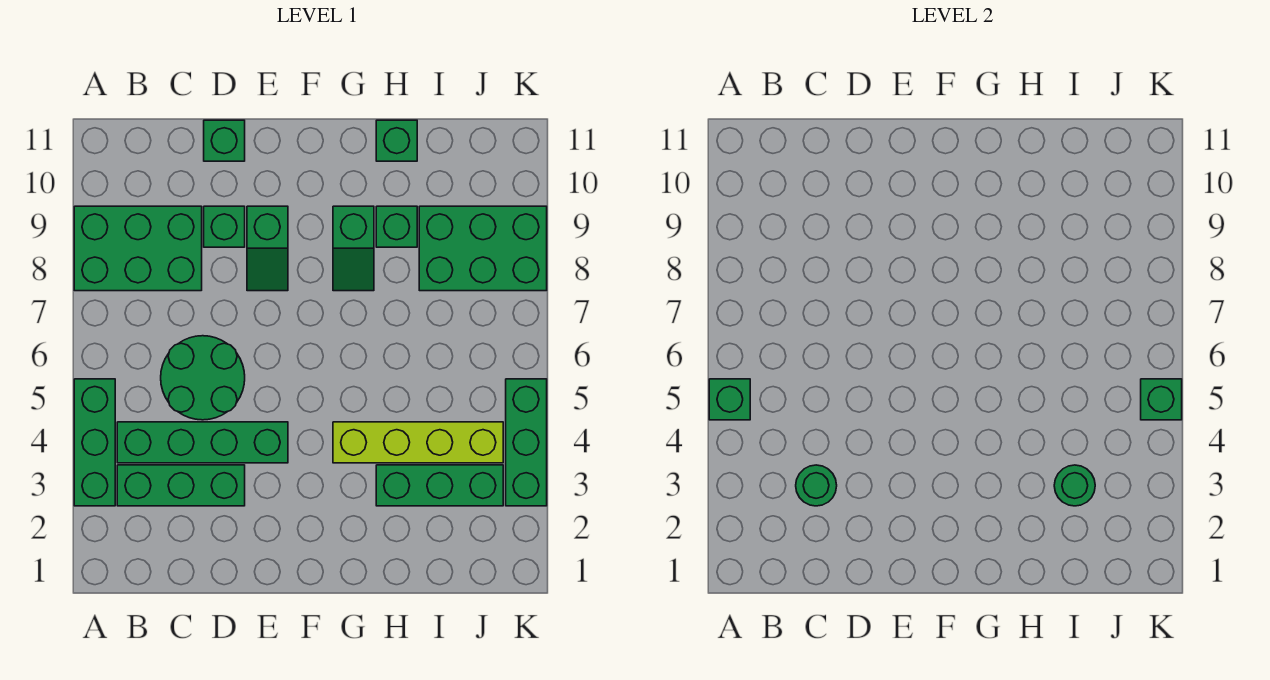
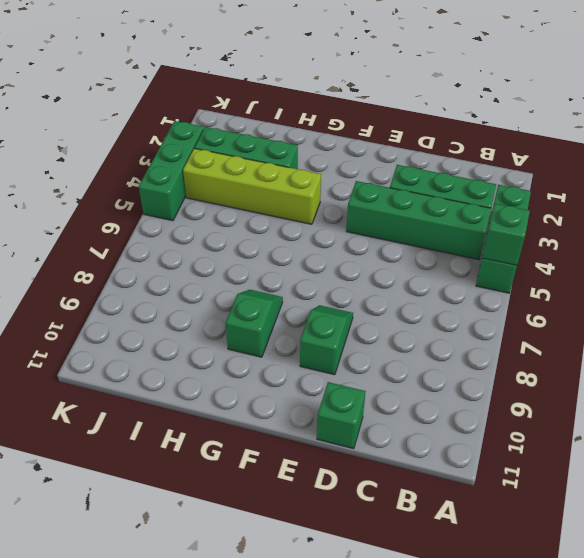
none -> green brick A8:C9 level 1
none -> green round brick C5:D6 level 1
none -> green brick D9 level 1

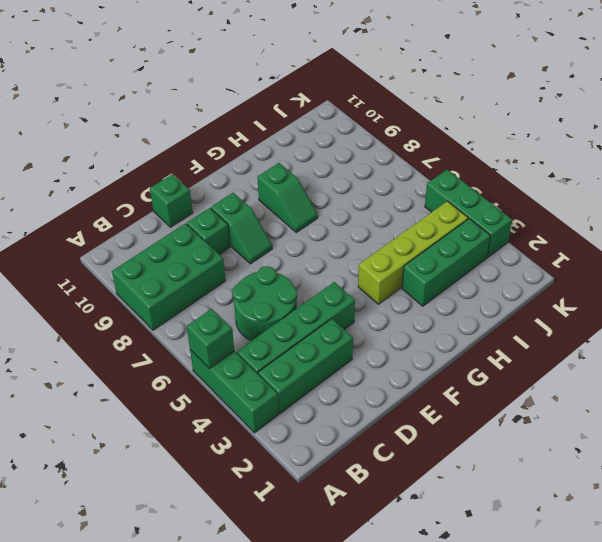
none -> green brick H9 level 1
none -> green brick H11 level 1
none -> green brick I8:K9 level 1

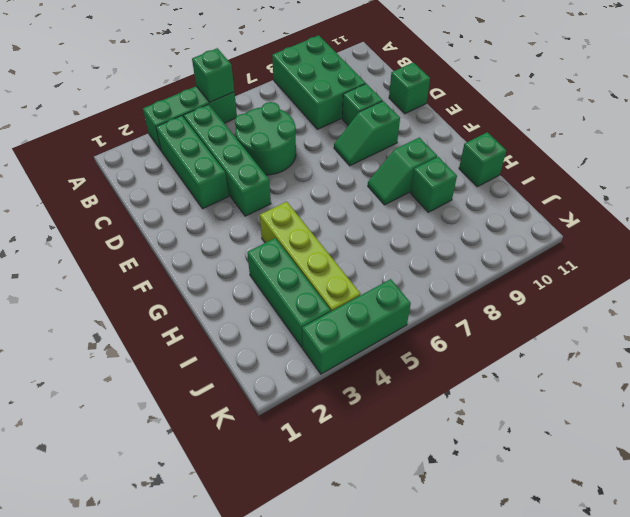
none -> green brick I8:K9 level 1
none -> green round brick C3 level 2
none -> green round brick I3 level 2

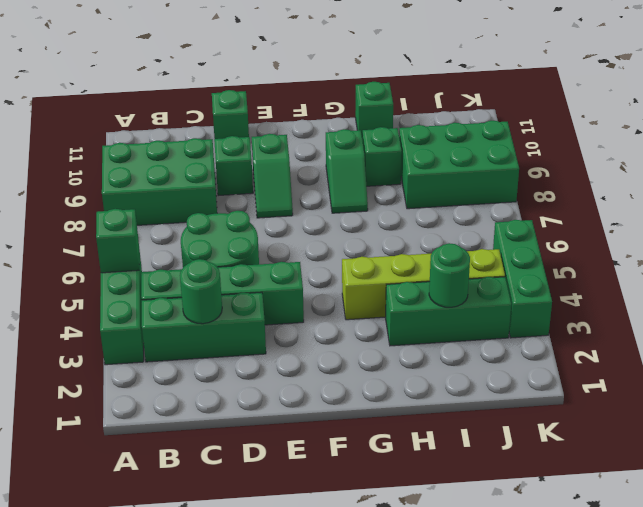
none -> green brick K5 level 2

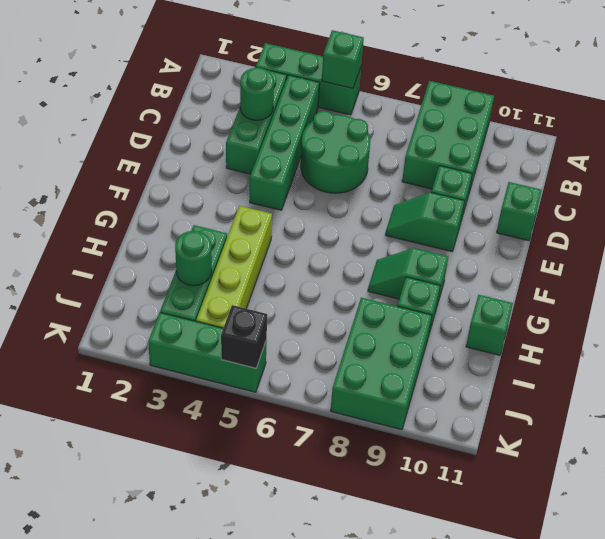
black brick K5 level 2 -> green brick K5 level 2

